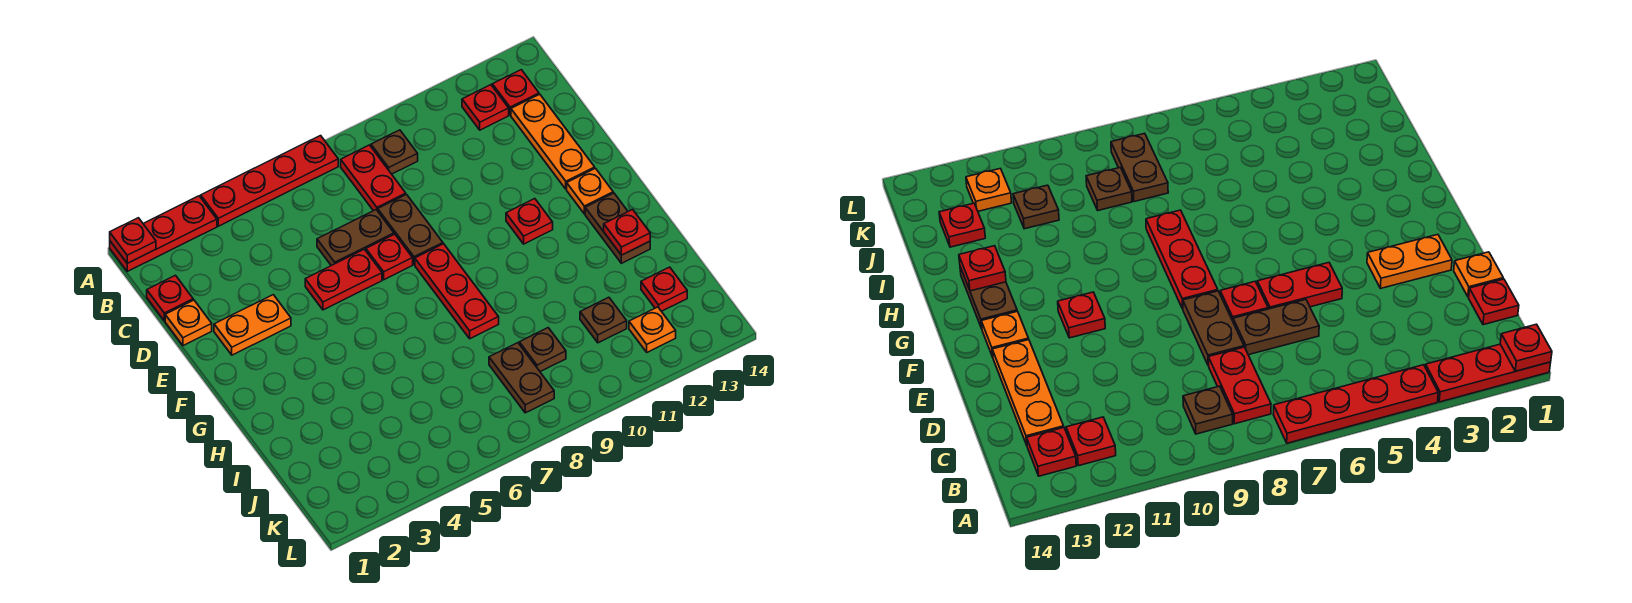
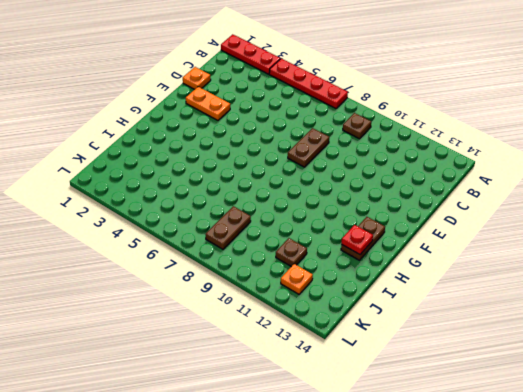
none -> red plate B8:C8 level 1
none -> red plate B12 level 1
none -> red plate B13 level 1

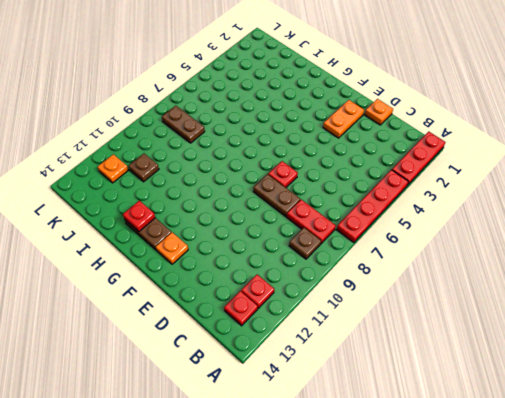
none -> red plate C1 level 1
none -> orange plate C13:E13 level 1
none -> brown plate D6:D7 level 1

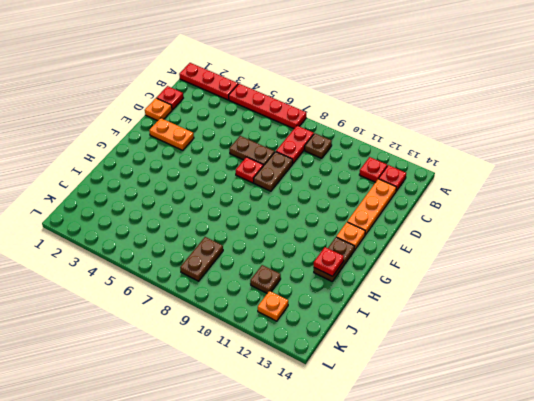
none -> red plate E5:E6 level 1
none -> red plate F8:H8 level 1
none -> red plate F11 level 1

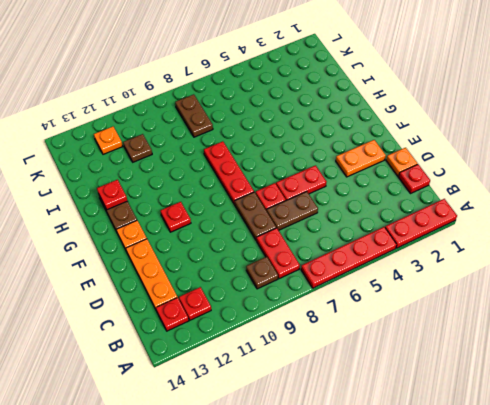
none -> brown plate J9 level 1
none -> red plate J13 level 1
none -> red plate A1 level 2

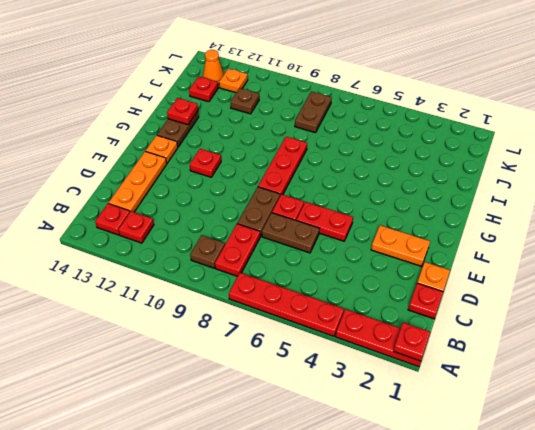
orange cone K13 level 1 -> none
none -> brown plate J9 level 1

